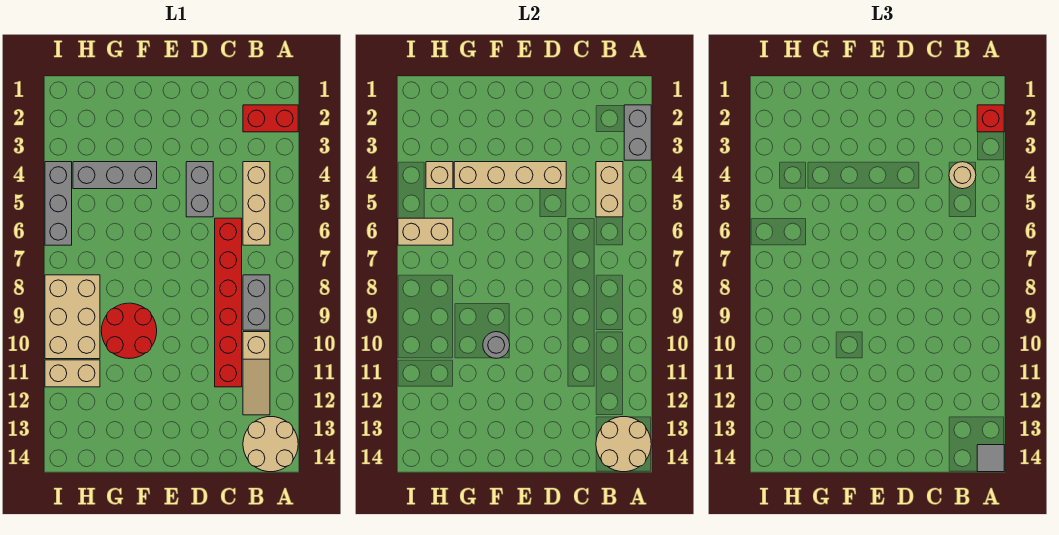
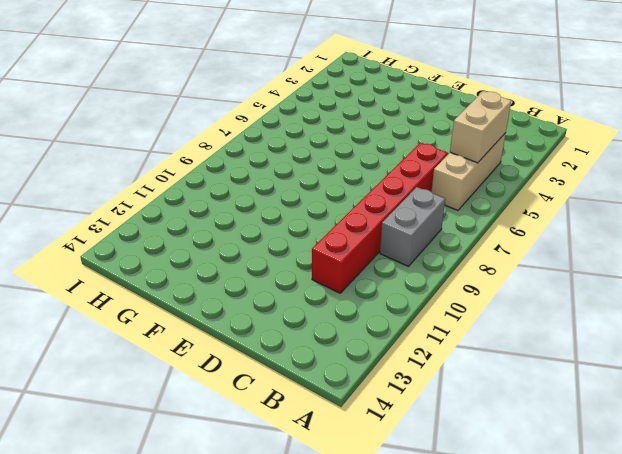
none -> red brick A2:B2 level 1
none -> tan round brick A13:B14 level 1
none -> tan slope B10:B12 level 1 top 10

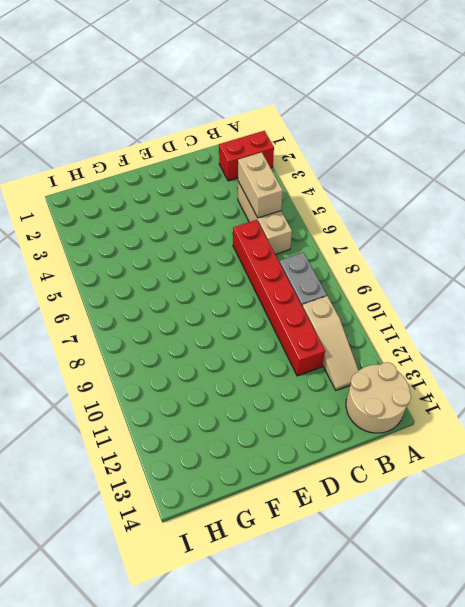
none -> grey brick D4:D5 level 1
none -> grey brick F4:H4 level 1
none -> red round brick F9:G10 level 1

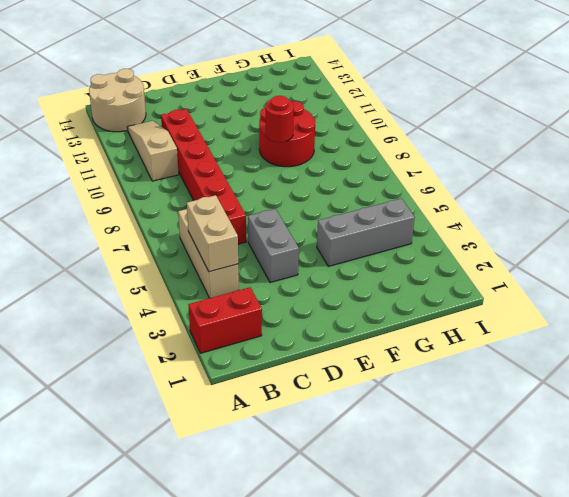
red round brick F9 level 2 -> none
none -> grey brick B8:B9 level 1
none -> tan brick H8:I10 level 1
none -> tan brick H11:I11 level 1

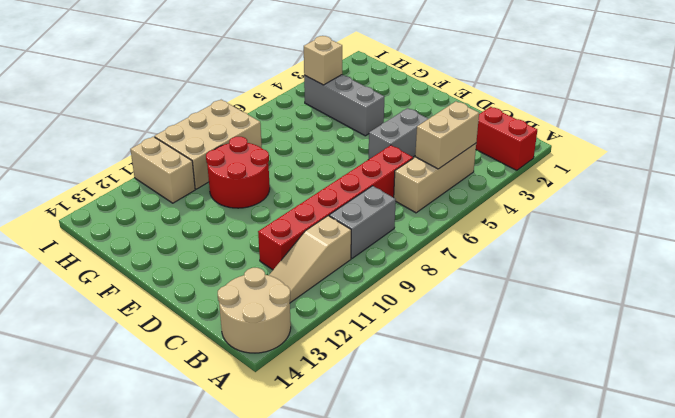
none -> grey brick I4:I6 level 1
none -> grey brick A2:A3 level 2
none -> tan round brick A13:B14 level 2

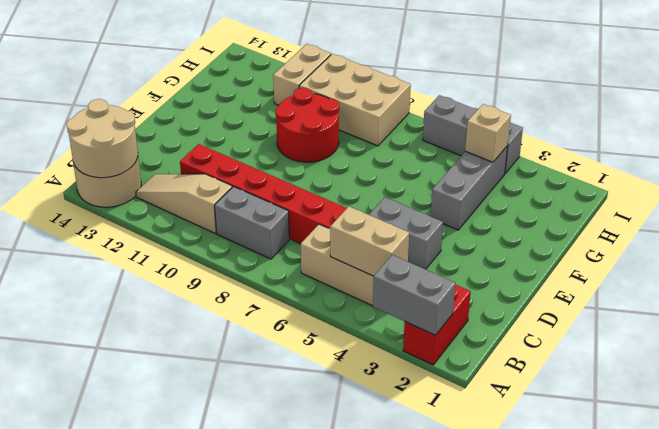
none -> tan brick D4:G4 level 2
none -> grey round brick F10 level 2
none -> tan brick H6:I6 level 2

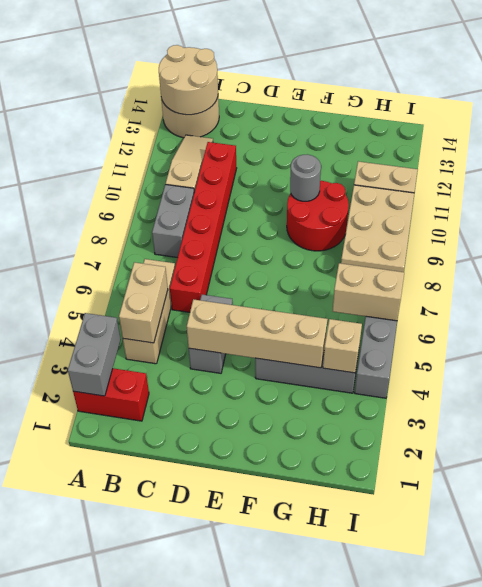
none -> red brick A2 level 3
none -> grey tile A14 level 3
none -> tan round brick B4 level 3

